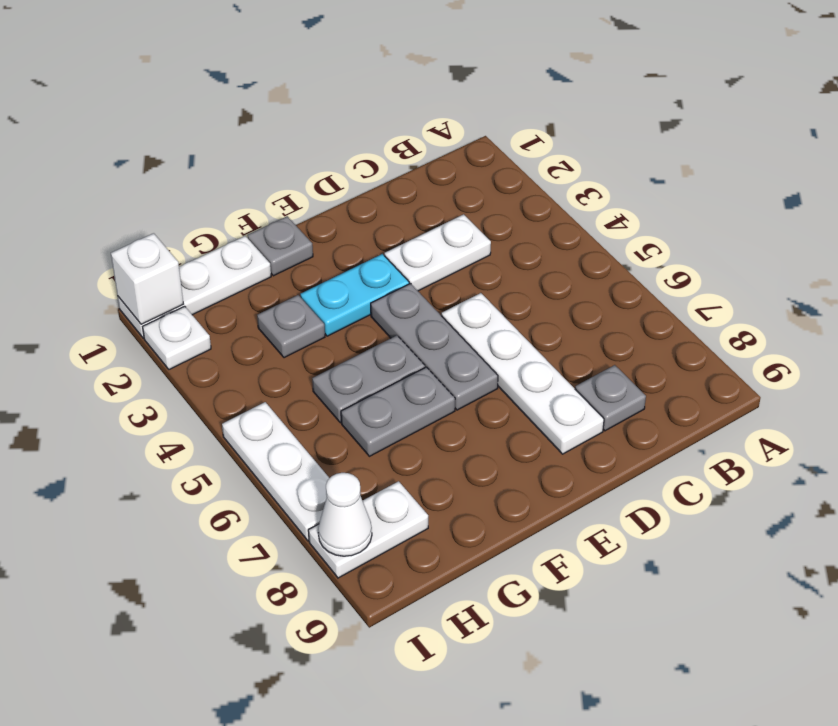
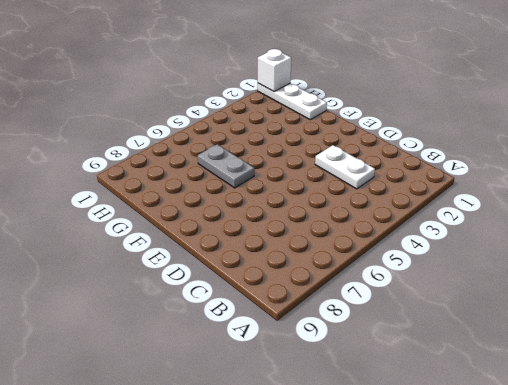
none -> grey plate C8 level 1
none -> white plate D5:D8 level 1
none -> cyan plate E3:F3 level 1

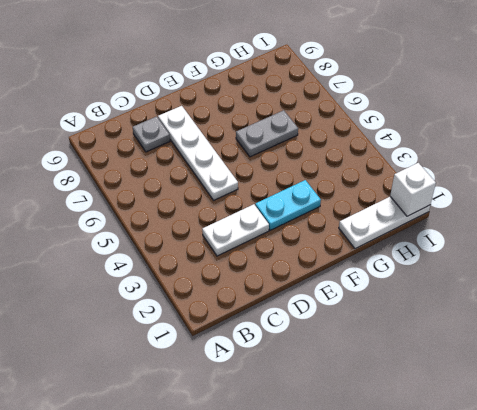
none -> grey plate E4:E6 level 1
none -> grey plate F1 level 1
none -> grey plate F5:G5 level 1

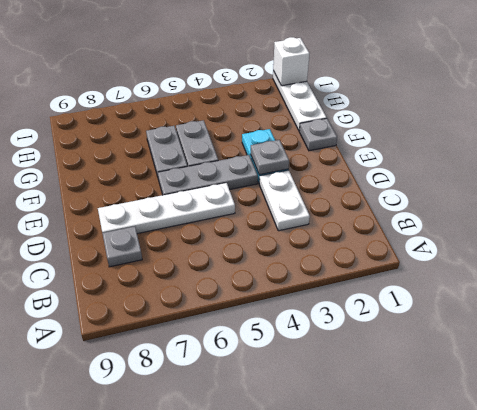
grey plate E3 level 2 -> grey plate G3 level 1
none -> white plate H8:I8 level 1
none -> white plate I2 level 1
none -> white plate I5:I7 level 1

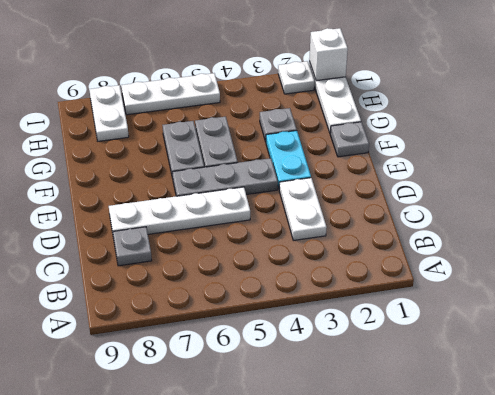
none -> white cone I8 level 2

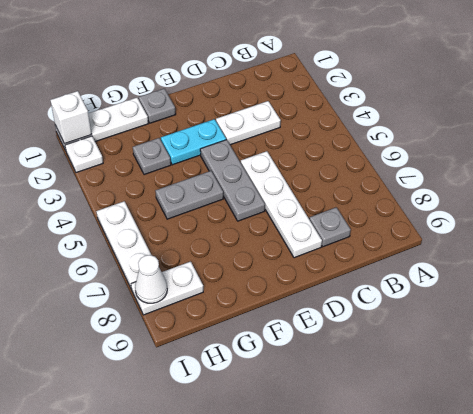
none -> grey plate F6:G6 level 1

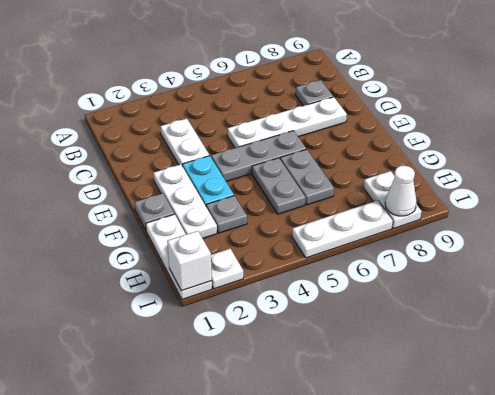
white plate E2:G2 level 1 -> none

